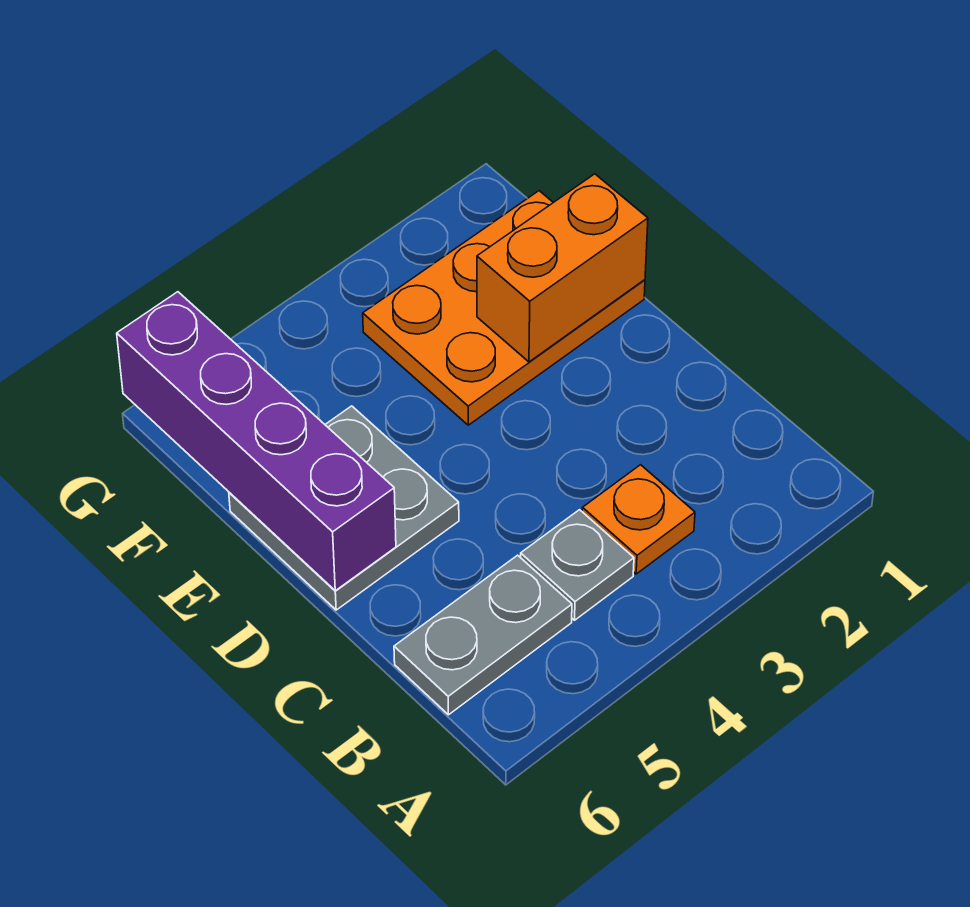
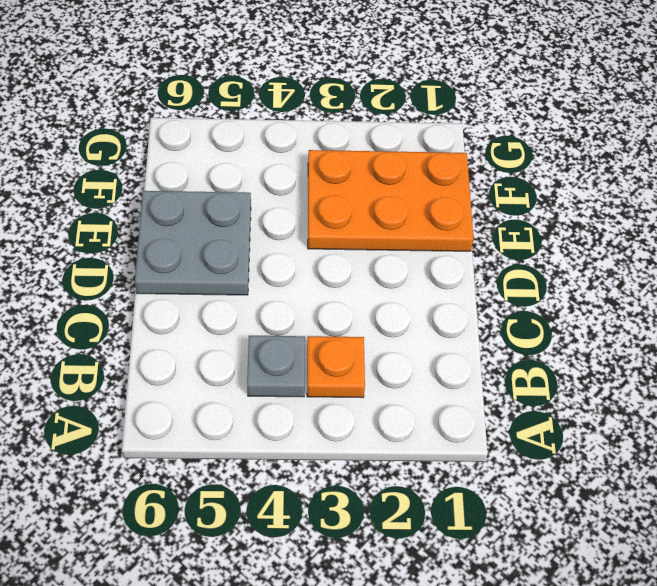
none -> grey plate B5:B6 level 1
none -> purple brick D6:G6 level 2

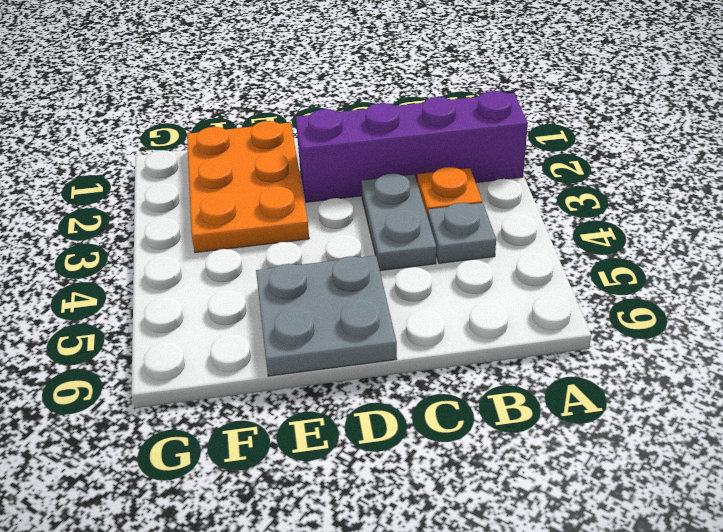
purple brick A2:D2 level 1 -> purple brick D6:G6 level 2
grey plate C3:C4 level 1 -> grey plate B5:B6 level 1
none -> orange brick E1:E2 level 2

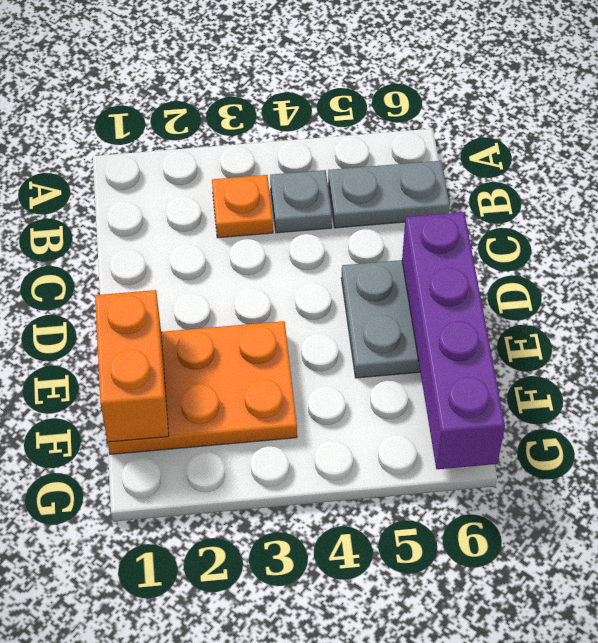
orange brick E1:F1 level 2 -> orange brick E1:E2 level 2

